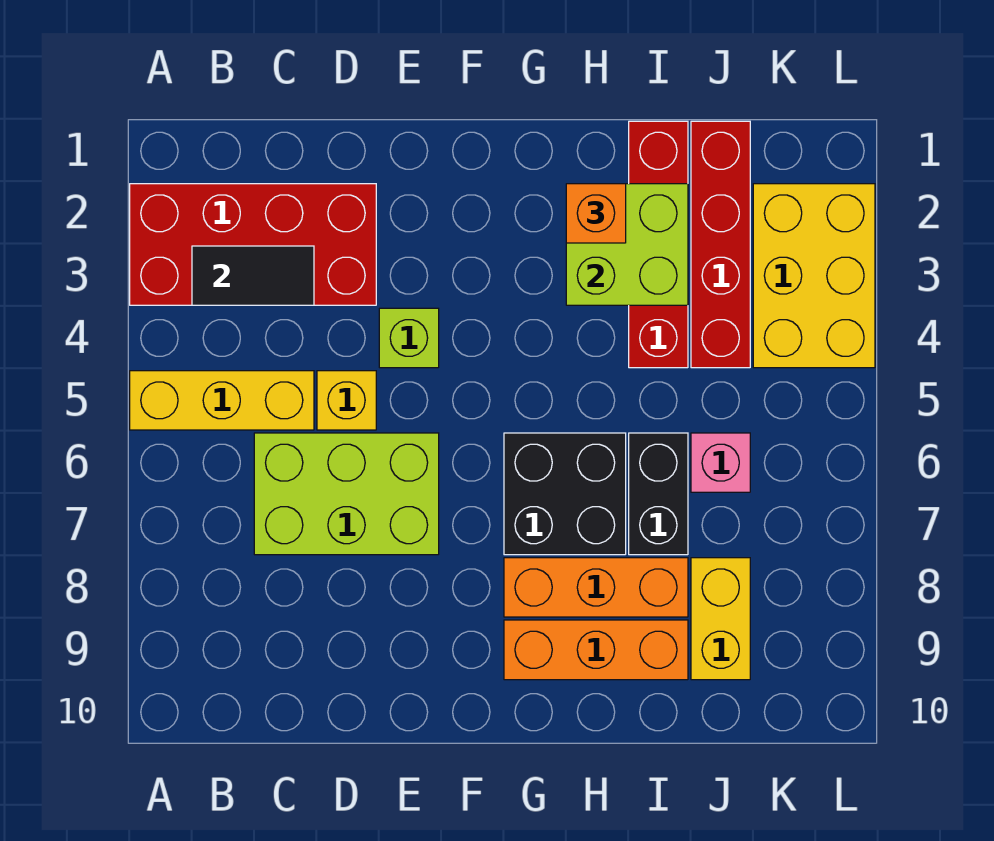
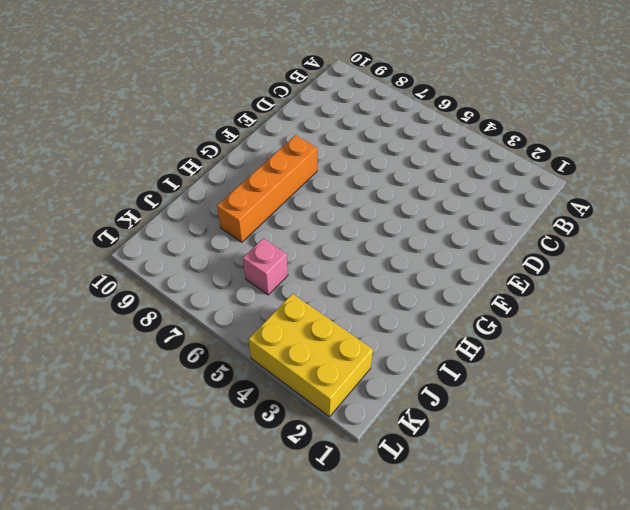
orange brick F8:I8 level 1 -> orange brick G8:I8 level 1
none -> red brick A2:D3 level 1
none -> yellow brick A5:C5 level 1
none -> lime brick C6:E7 level 1

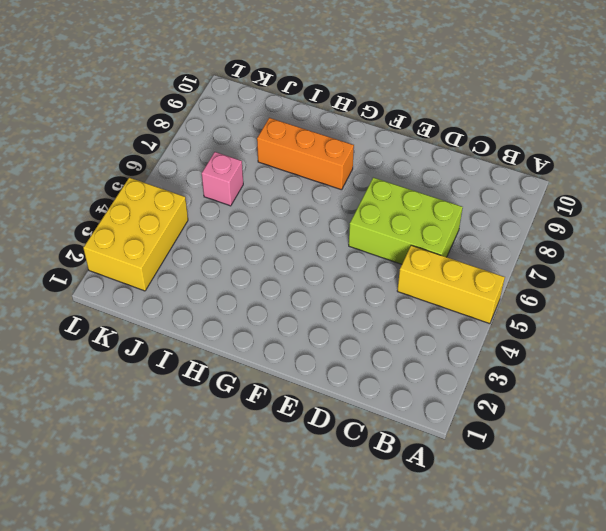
none -> red brick A2:D3 level 1
none -> yellow brick D5 level 1
none -> lime brick E4 level 1

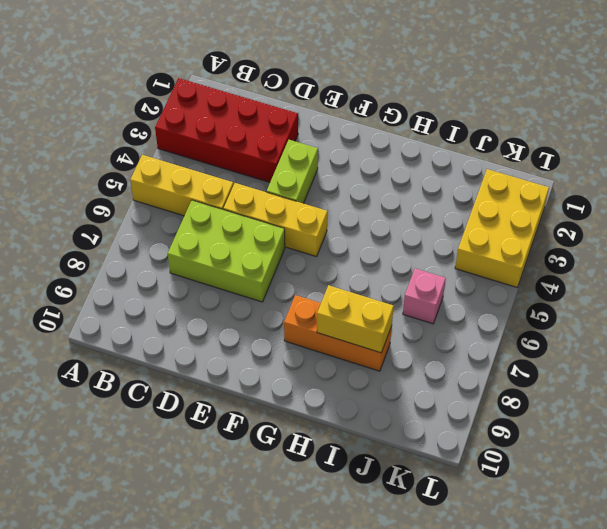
yellow brick D5:F5 level 1 -> yellow brick D5 level 1
lime brick E3:E4 level 1 -> lime brick E4 level 1
yellow brick H8:I8 level 2 -> yellow brick J8:J9 level 1
none -> black brick G6:H7 level 1
none -> orange brick G9:I9 level 1
none -> red brick I1:I4 level 1

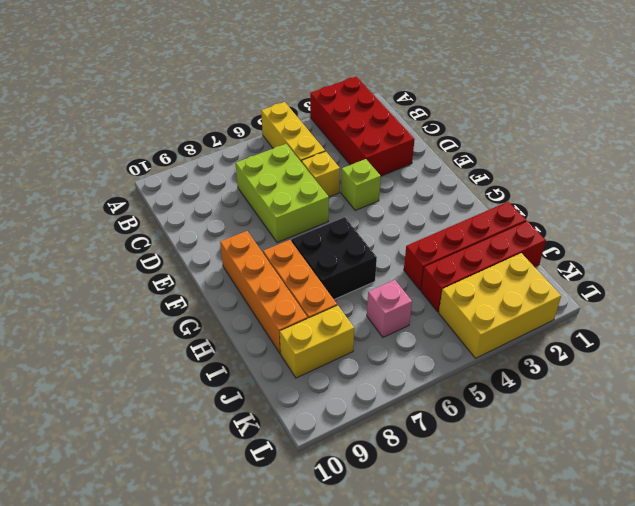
orange brick F9:I9 level 1 -> orange brick G9:I9 level 1
none -> black brick I6:I7 level 1
none -> black tile B3:C3 level 2
none -> lime brick H2:I3 level 2

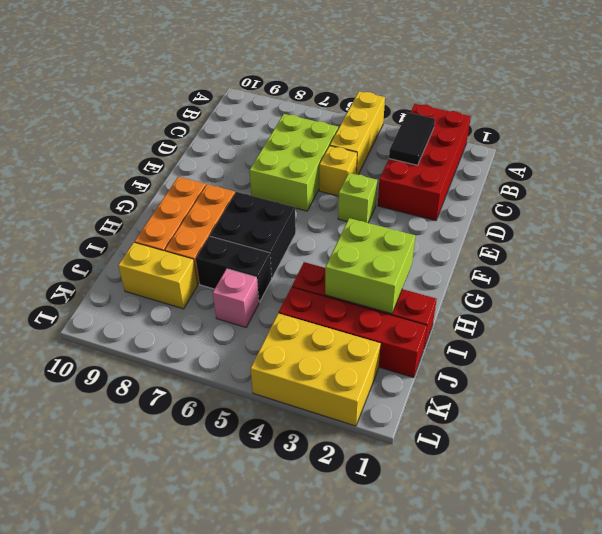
none -> orange brick H2 level 3

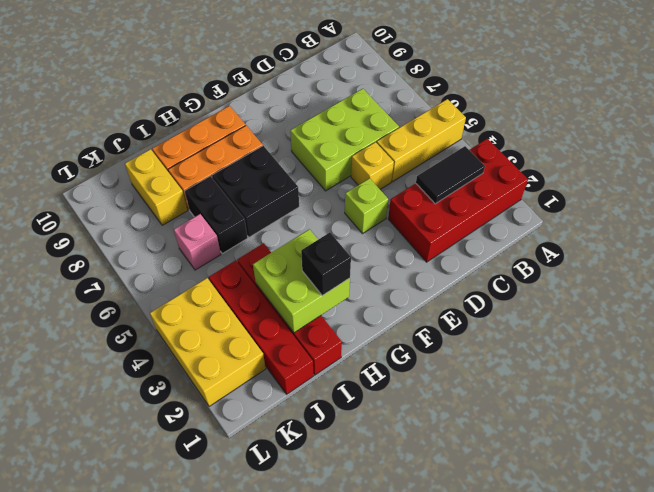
black brick H2 level 3 -> orange brick H2 level 3

